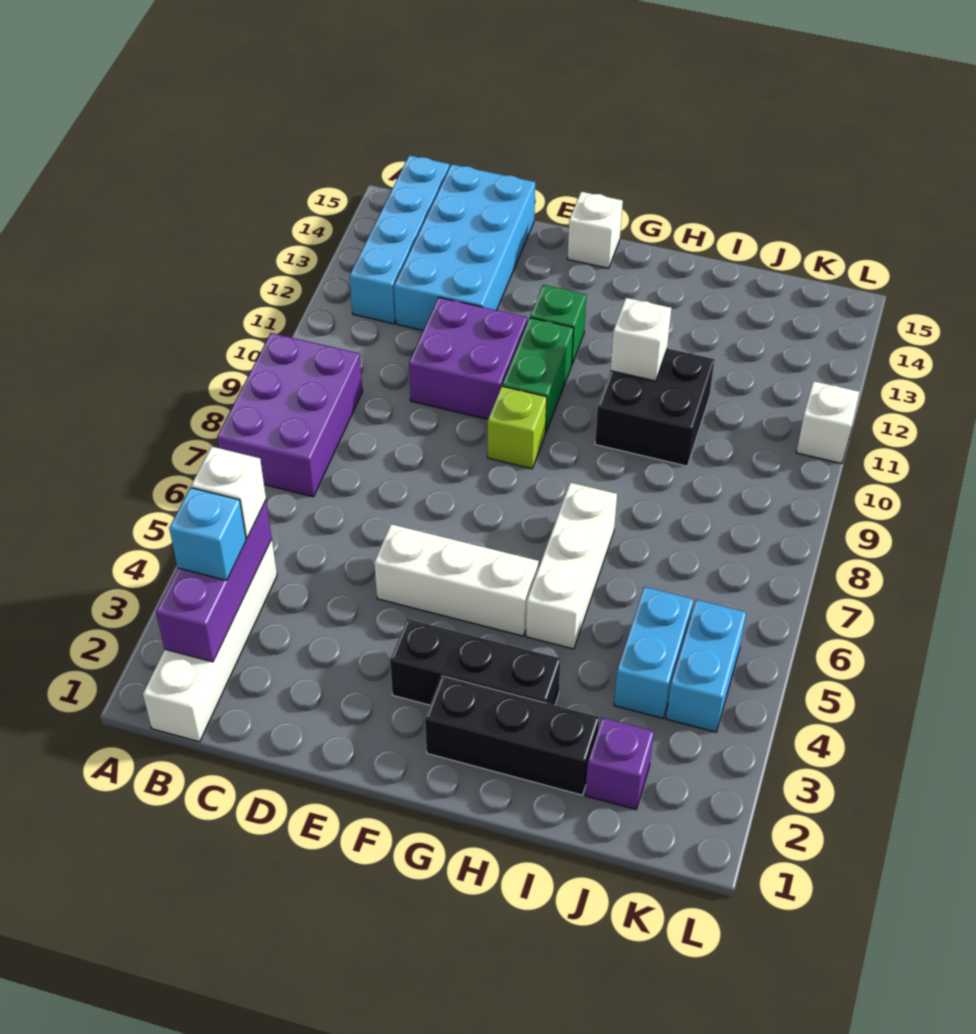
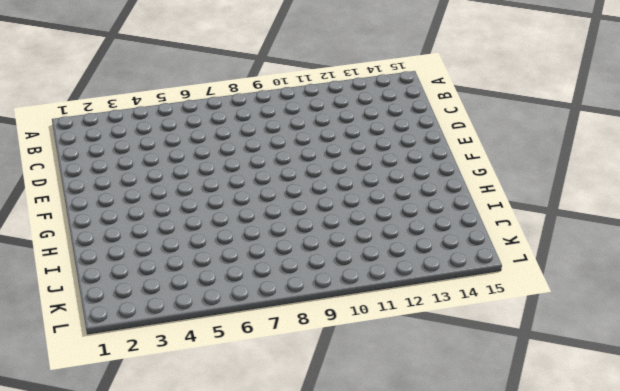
none -> purple brick A7:B9 level 1
none -> white brick B1:B4 level 1
none -> cyan brick B12:B15 level 1

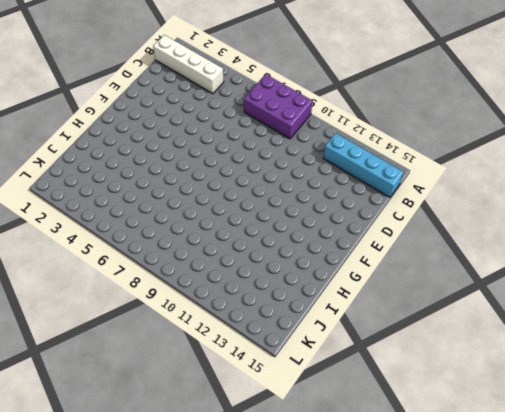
none -> cyan brick C12:D15 level 1
none -> purple brick D10:E11 level 1
none -> white brick E5:G5 level 1

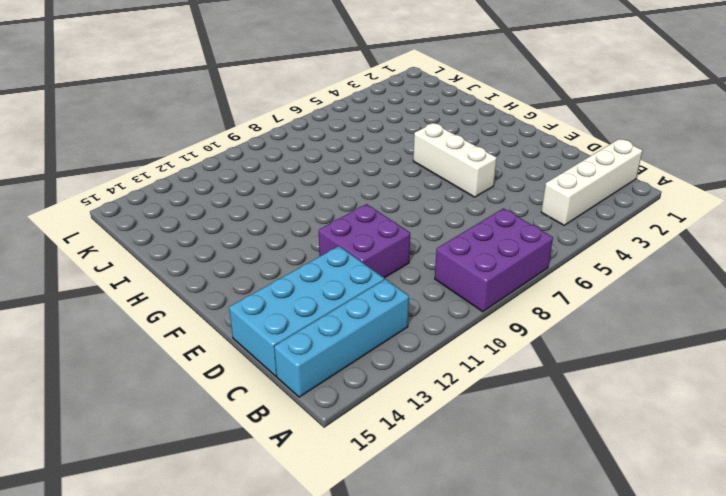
none -> black brick F3:H3 level 1
none -> lime brick F9 level 1
none -> green brick F10:F11 level 1

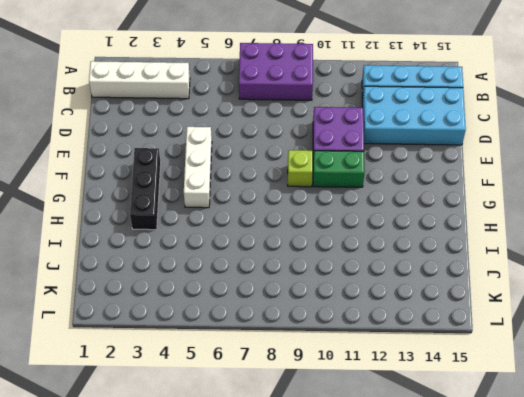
none -> green brick F12 level 1
none -> white brick F15 level 1
none -> black brick G2:I2 level 1

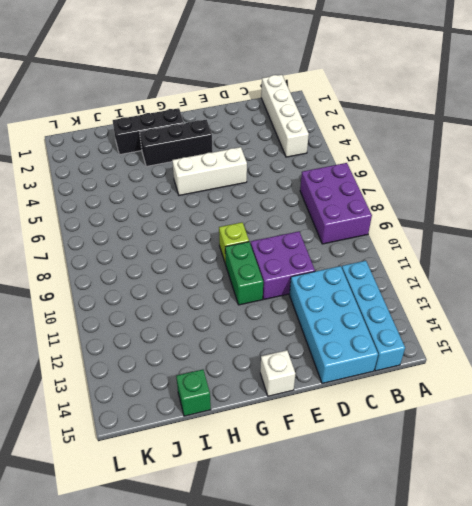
green brick I15 level 1 -> green brick F12 level 1
none -> white brick H5:H7 level 1
none -> black brick H10:I11 level 1
none -> purple brick J2 level 1

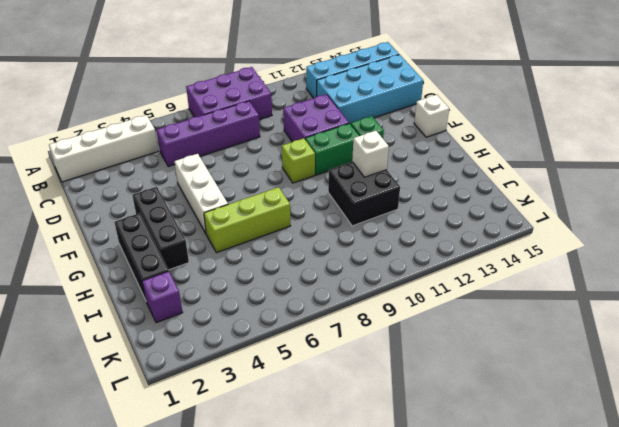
purple brick C5:C8 level 1 -> none
lime brick H5:H7 level 1 -> white brick H5:H7 level 1
none -> cyan brick J4:J5 level 1
none -> cyan brick K4:K5 level 1
none -> white brick L11 level 1

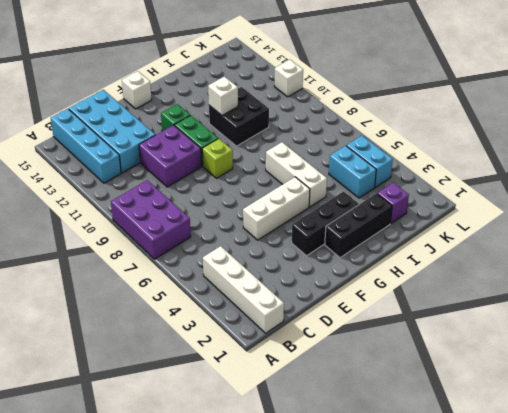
none -> purple brick B2:B4 level 2
none -> cyan brick B3 level 3
none -> white brick B4 level 3

